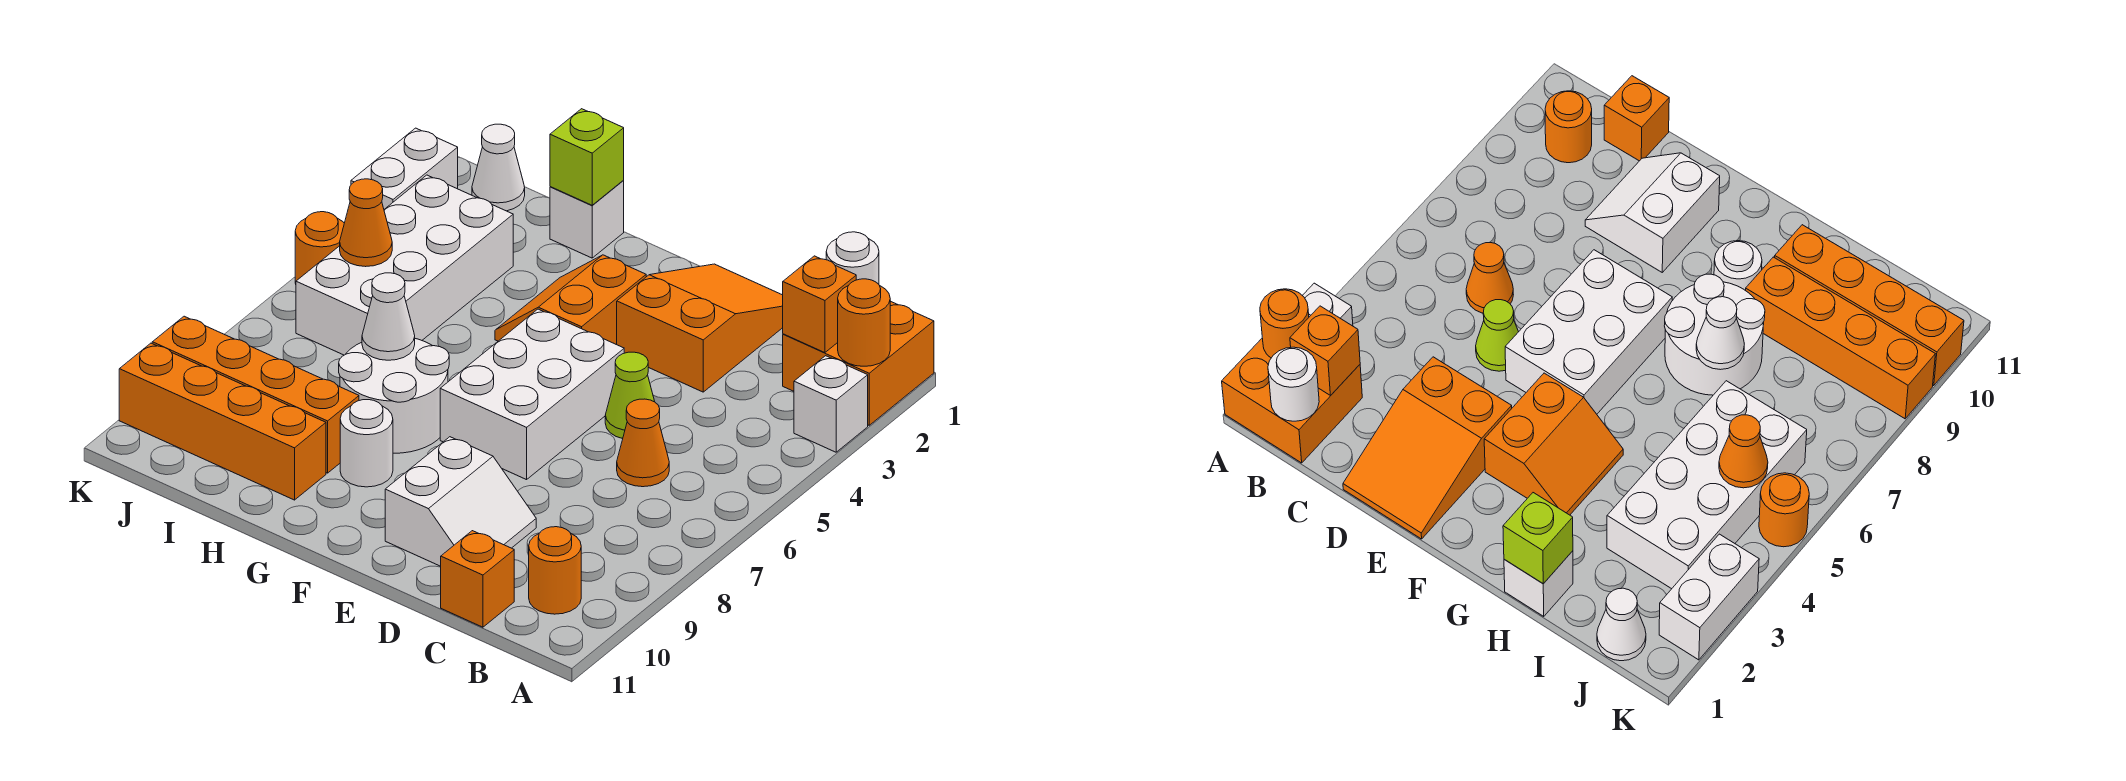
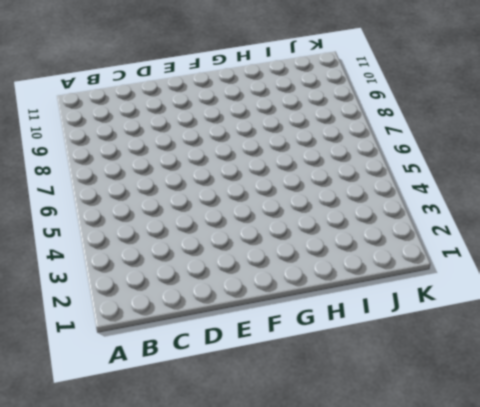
none -> orange brick A1:B2 level 1
none -> white brick A3 level 1
none -> orange round brick B10 level 1

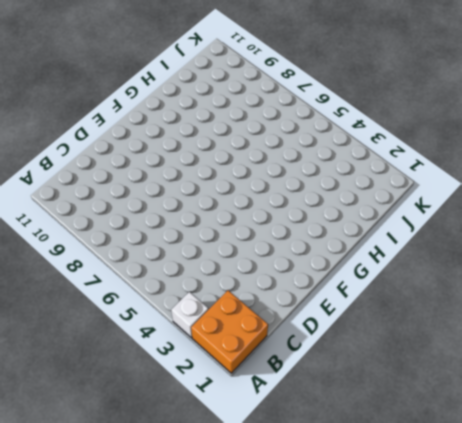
none -> orange round brick B10 level 1
none -> orange cone C6 level 1
none -> orange brick C11 level 1

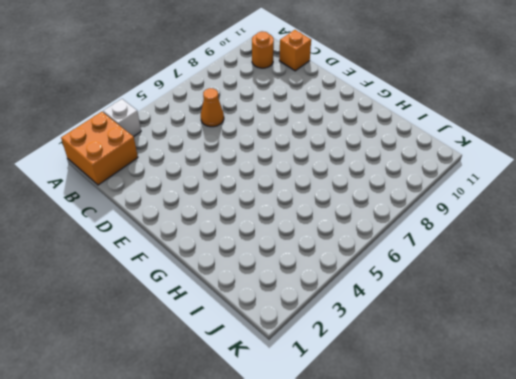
none -> orange slope D1:E3 level 1 top 3
none -> lime cone D5 level 1
none -> white slope D9:E10 level 1 top E

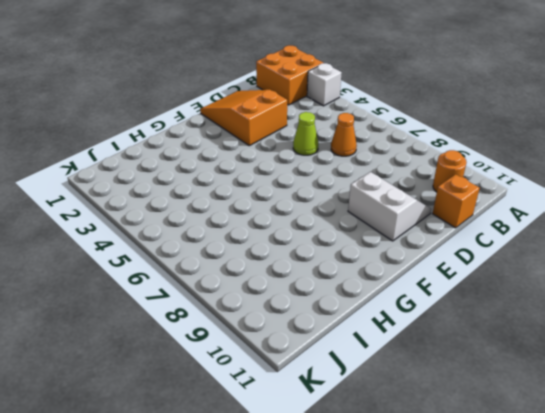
none -> white brick E5:F7 level 1
none -> orange slope F3:G4 level 1 top F
none -> white round brick G7:H8 level 1

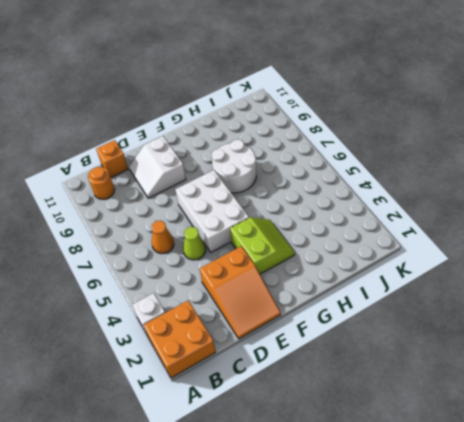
lime slope F3:G4 level 1 top F -> orange slope F3:G4 level 1 top F
none -> white round brick G9 level 1
none -> white brick H1 level 1
none -> orange brick H9:K9 level 1

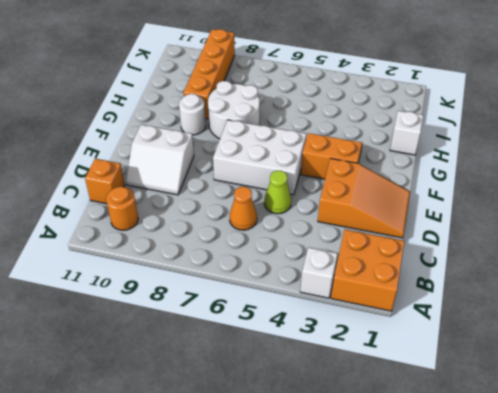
none -> orange brick H10:K10 level 1
none -> white brick I3:J6 level 1
none -> white cone J1 level 1

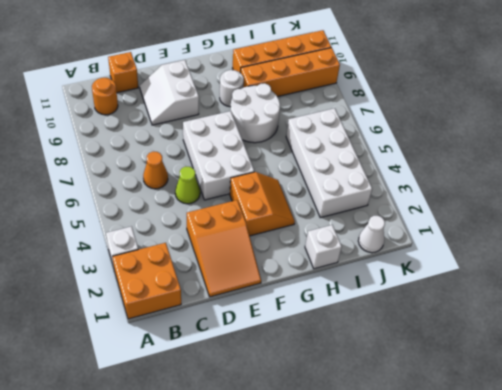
none -> white brick K2:K3 level 1
none -> orange round brick K5 level 1
none -> orange round brick A2 level 2

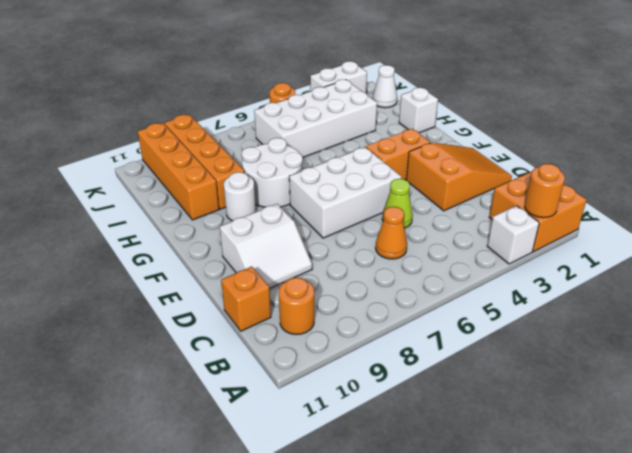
none -> white round brick B1 level 2
none -> orange brick B2 level 2
none -> lime brick H1 level 2

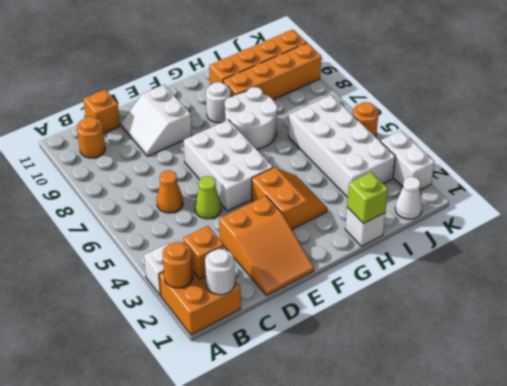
none -> white cone H7 level 2
none -> orange cone J5 level 2

